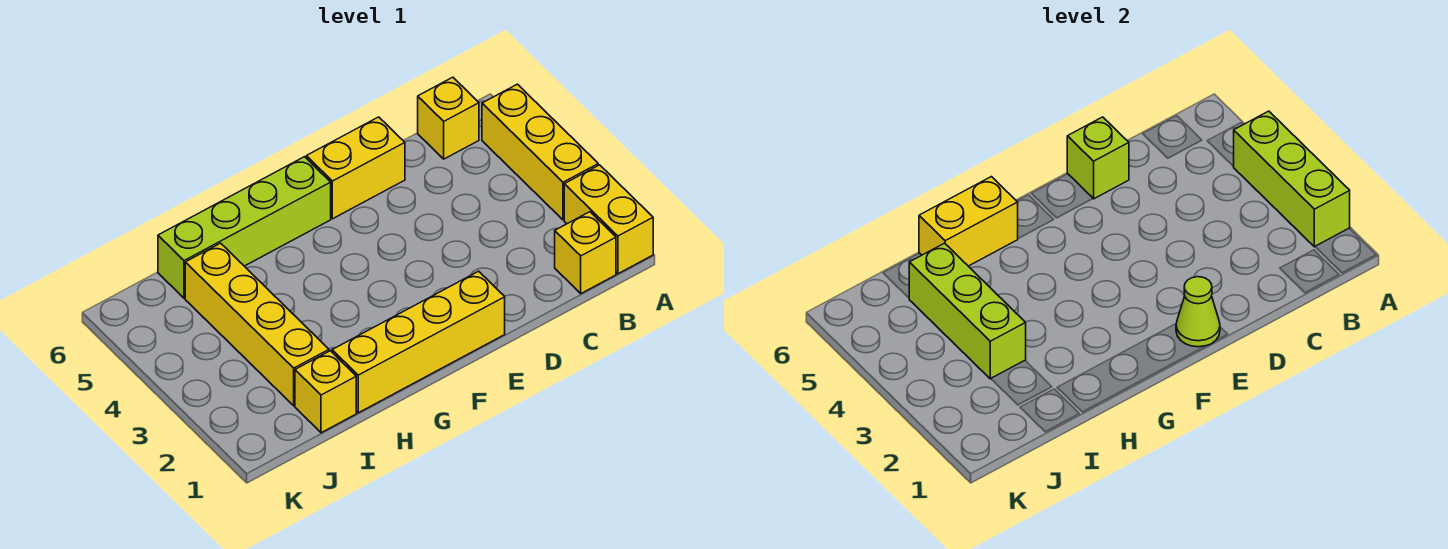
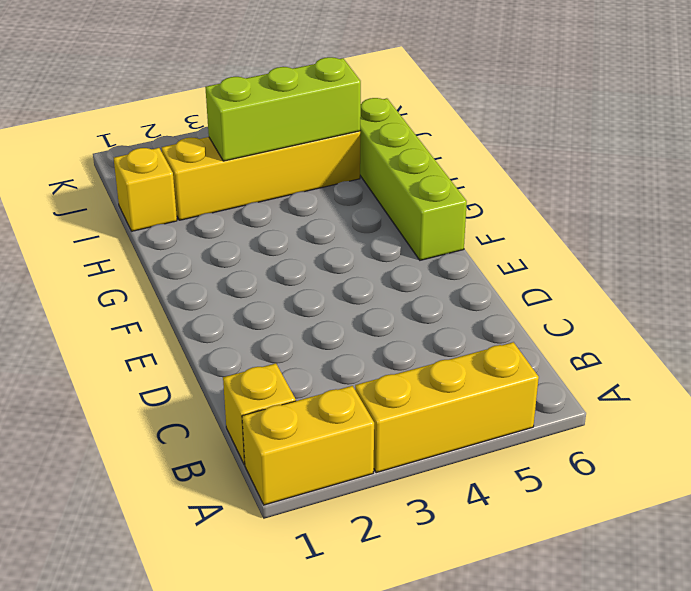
none -> yellow brick B6 level 1
none -> yellow brick D6:E6 level 1
none -> yellow brick E1:H1 level 1

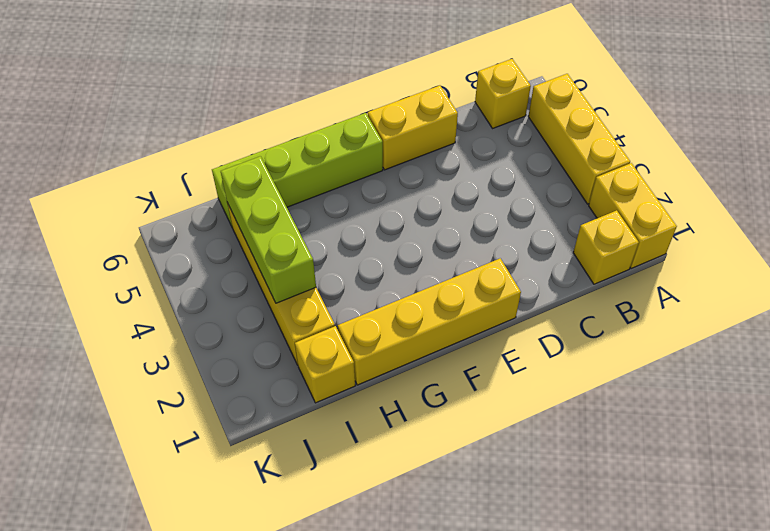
none -> lime brick A2:A4 level 2
none -> lime brick D6 level 2
none -> lime cone E1 level 2

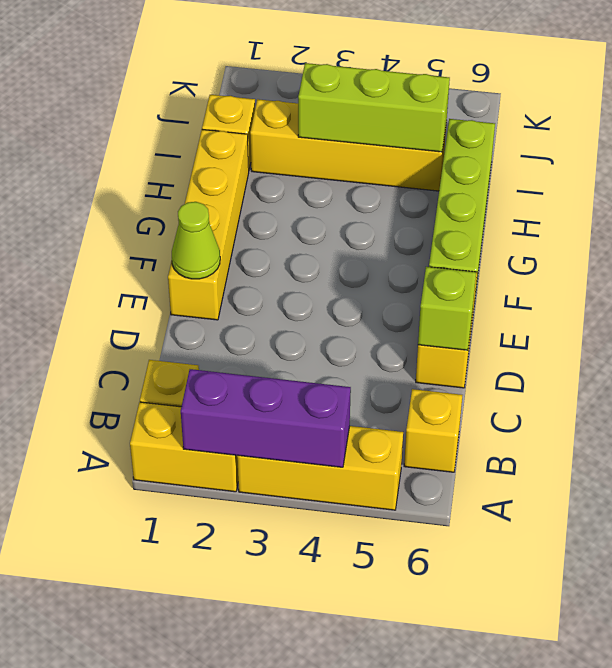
purple brick A2:A4 level 2 -> lime brick A2:A4 level 2
none -> yellow brick G6:H6 level 2

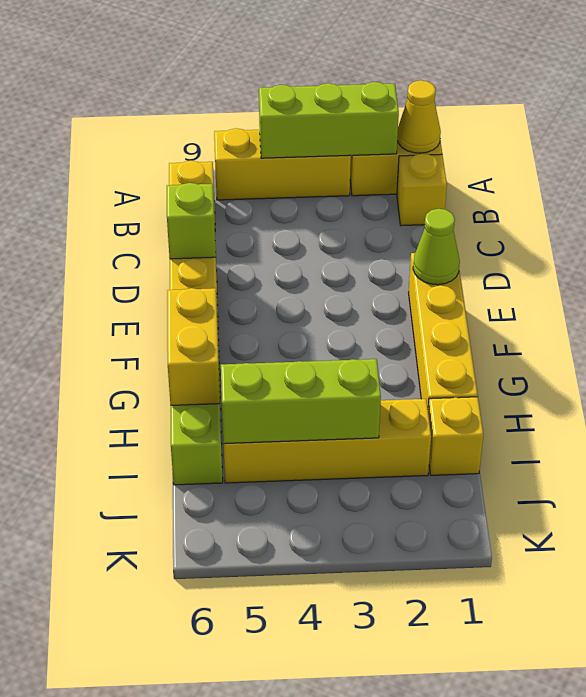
yellow cone A1 level 2 -> none

